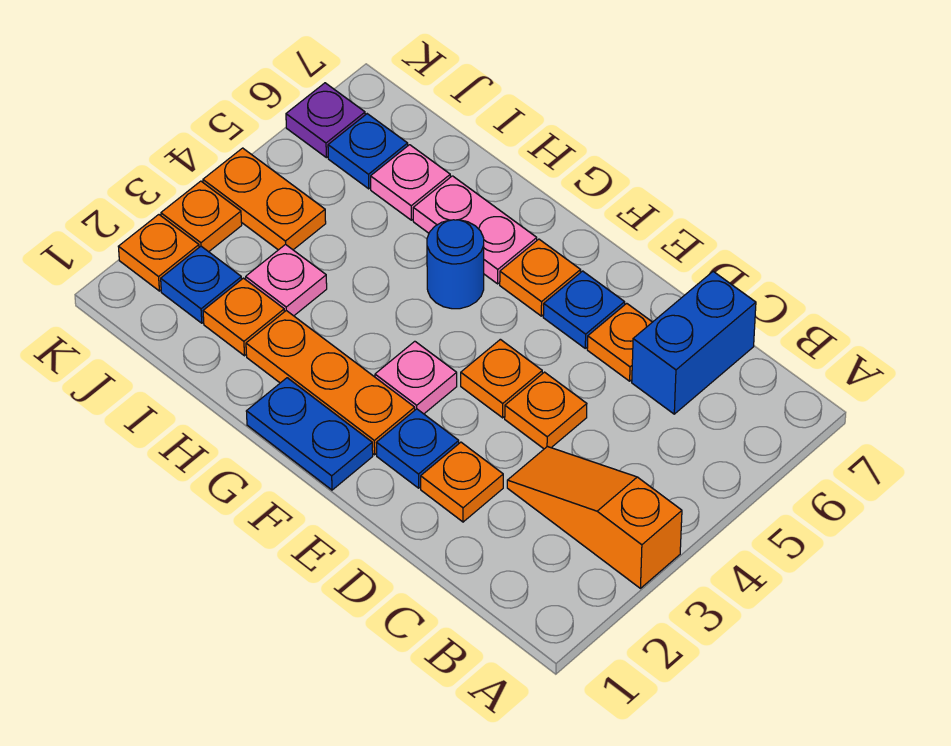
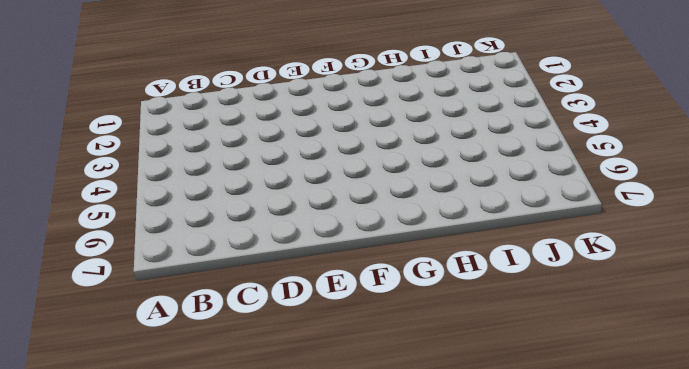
none -> orange slope A3:C3 level 1 top A
none -> blue brick C6:C7 level 1
none -> orange plate D2 level 1

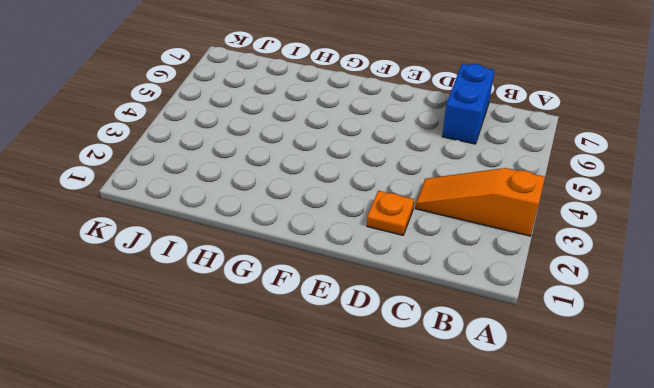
none -> orange plate D4 level 1
none -> orange plate D6 level 1
none -> blue plate E2 level 1

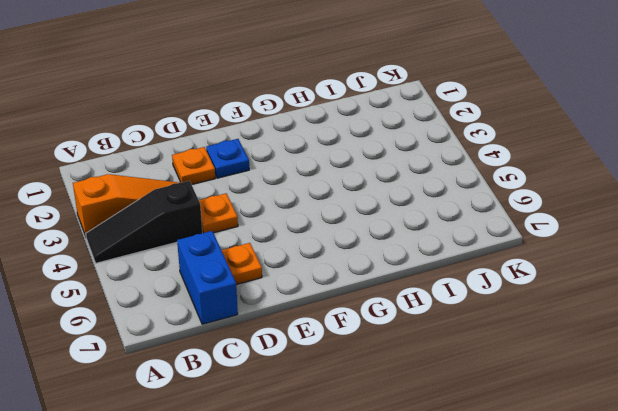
black slope A4:C4 level 1 top C -> none
none -> orange plate E4 level 1
none -> blue plate E6 level 1
none -> blue plate F1:G1 level 1

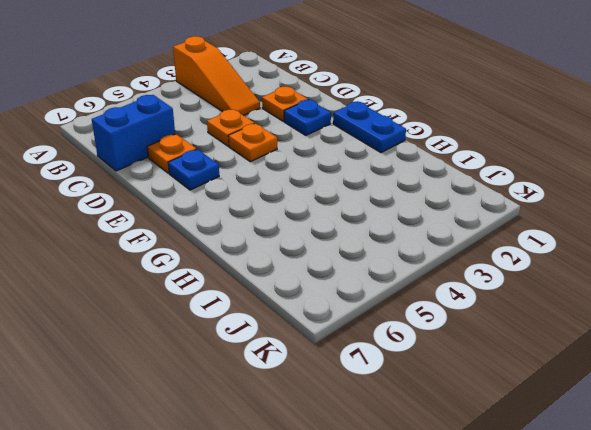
none -> orange plate F2:H2 level 1
none -> pink plate F3 level 1
none -> orange plate F6 level 1

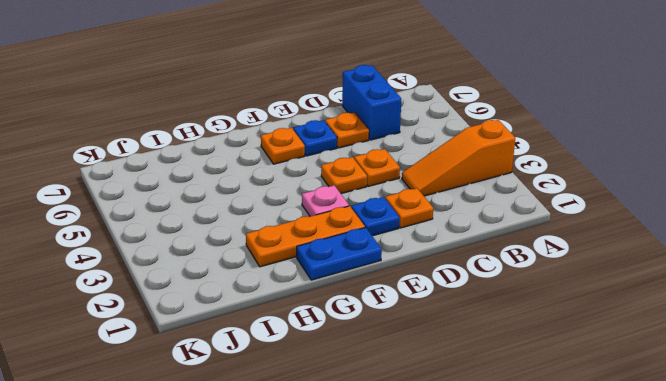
none -> blue round brick G5 level 1
none -> pink plate G6:H6 level 1
none -> orange plate I2 level 1

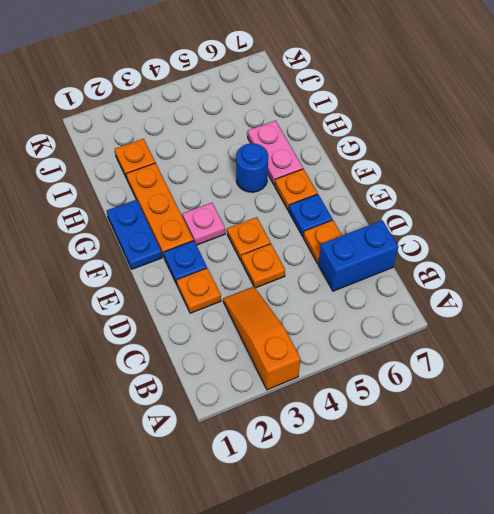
none -> pink plate I3 level 1
none -> pink plate I6 level 1
none -> blue plate J2 level 1

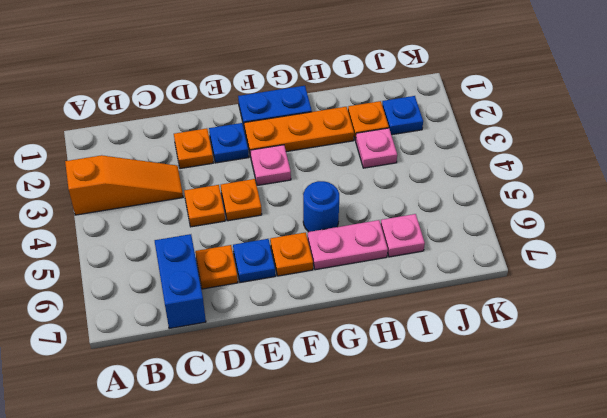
none -> orange plate J4:K4 level 1
none -> blue plate J6 level 1
none -> orange plate K2 level 1

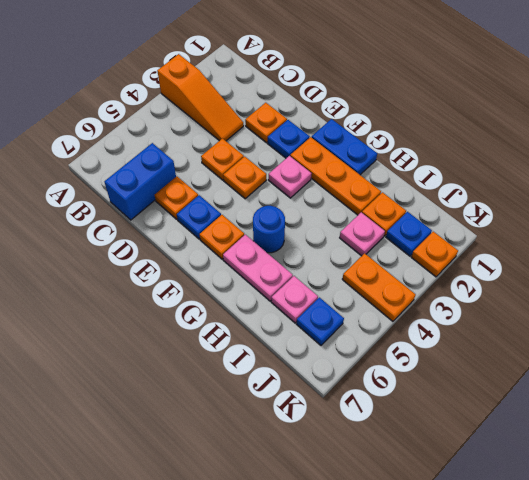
none -> orange plate K3 level 1
none -> purple plate K6 level 1

